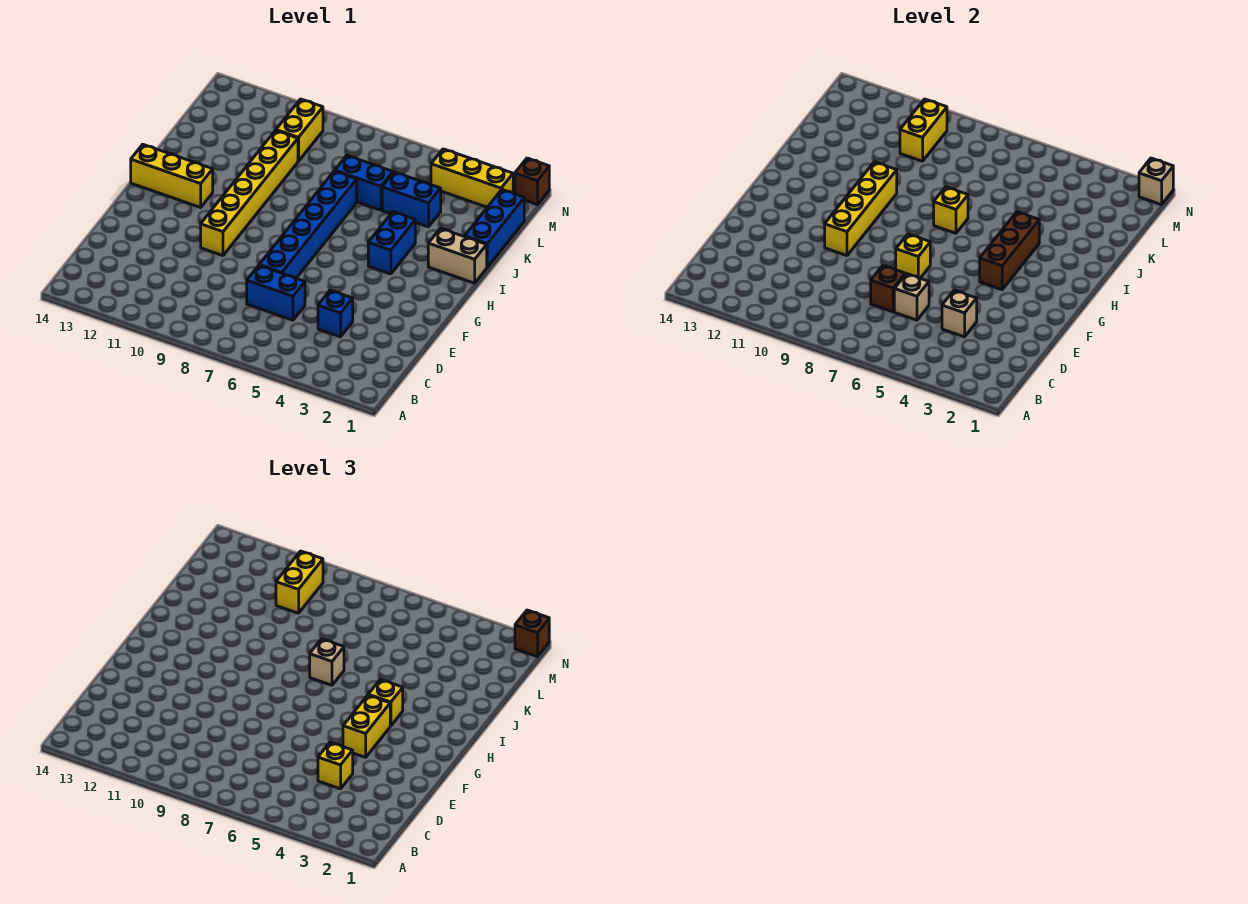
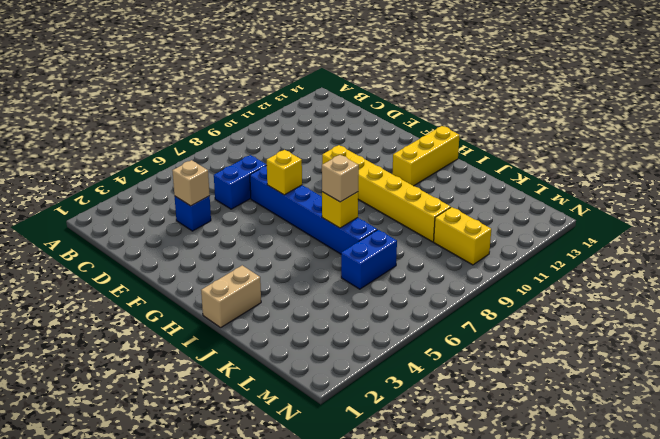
none -> blue brick H4:I4 level 1
none -> blue brick J1:L1 level 1
none -> blue brick K4:K5 level 1

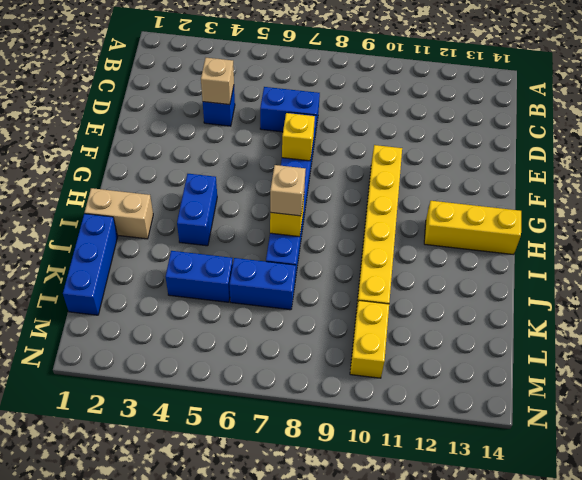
none -> yellow brick M2:M4 level 1
none -> brown brick N1 level 1
none -> tan brick D6 level 2

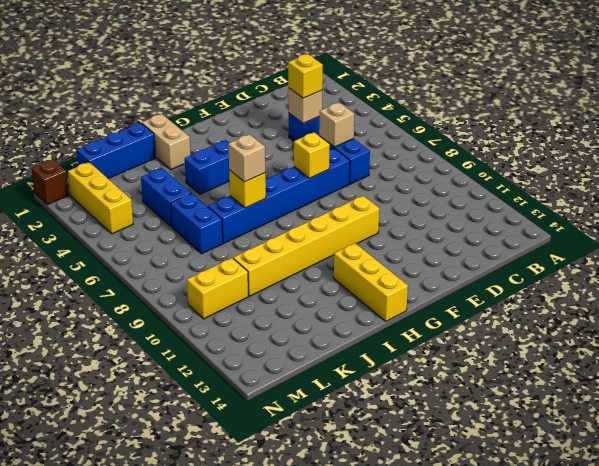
none -> brown brick D7 level 2
none -> yellow brick F10:I10 level 2
none -> brown brick G4:I4 level 2

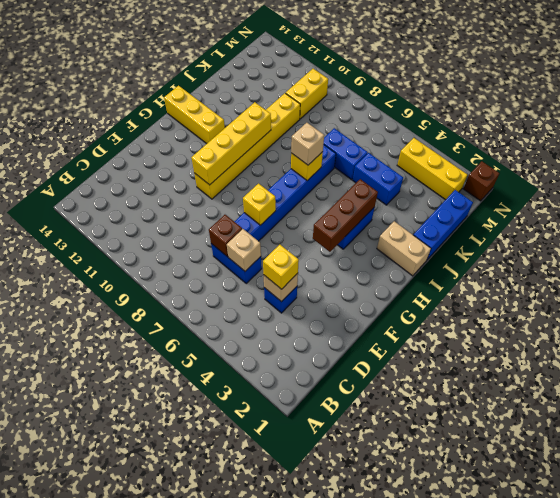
none -> yellow brick L10:M10 level 2
none -> tan brick N1 level 2
none -> yellow brick F4:G4 level 3

